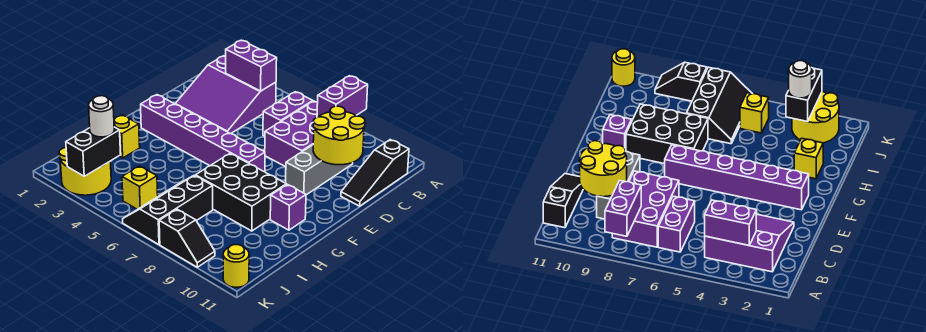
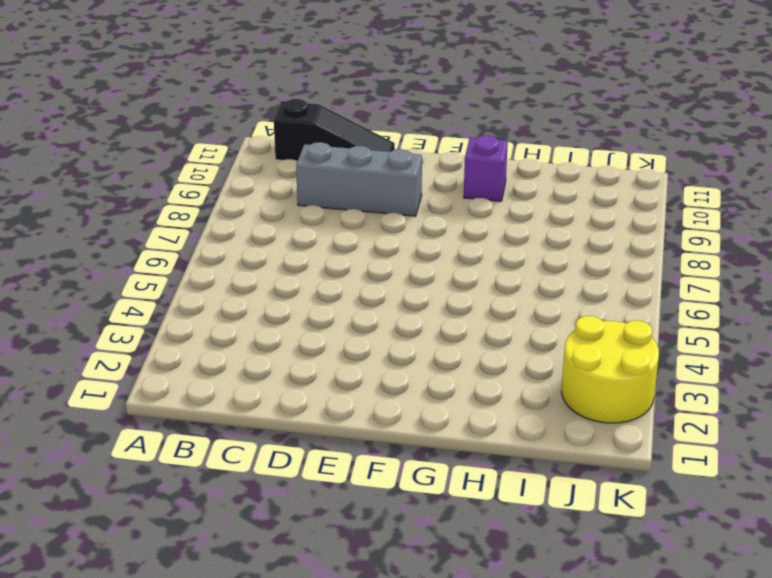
none -> purple slope B2:D4 level 1 top B
none -> purple brick B6:C6 level 1
none -> purple brick B7:D8 level 1

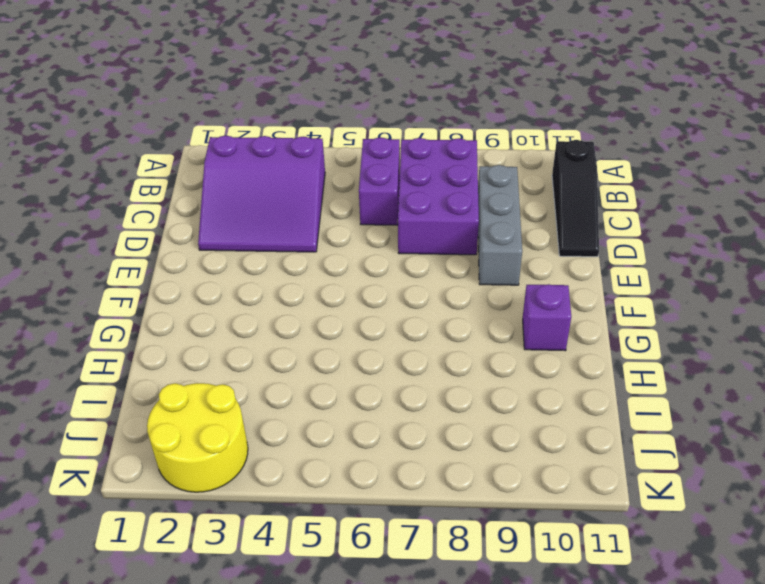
none -> purple brick F2:F7 level 1
none -> black brick G7:H9 level 1
none -> yellow brick H2 level 1

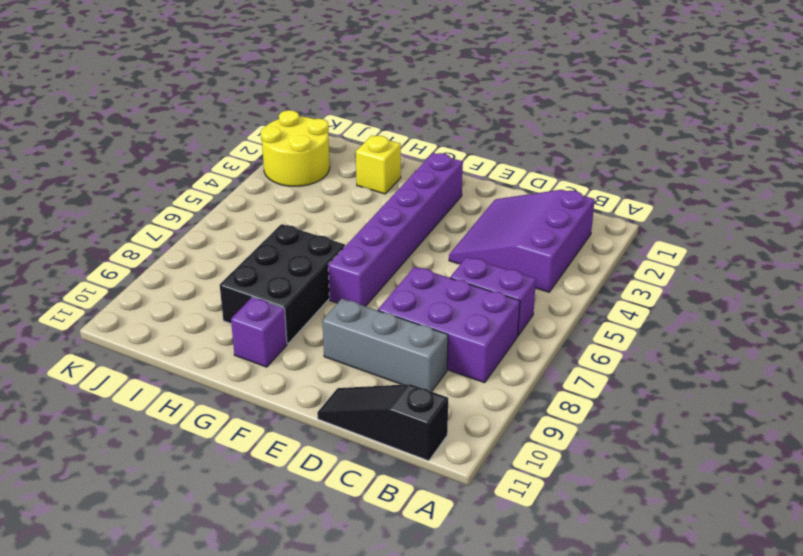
none -> black slope I6:K7 level 1 top 7
none -> yellow brick J5 level 1
none -> black slope K8:K9 level 1 top 8

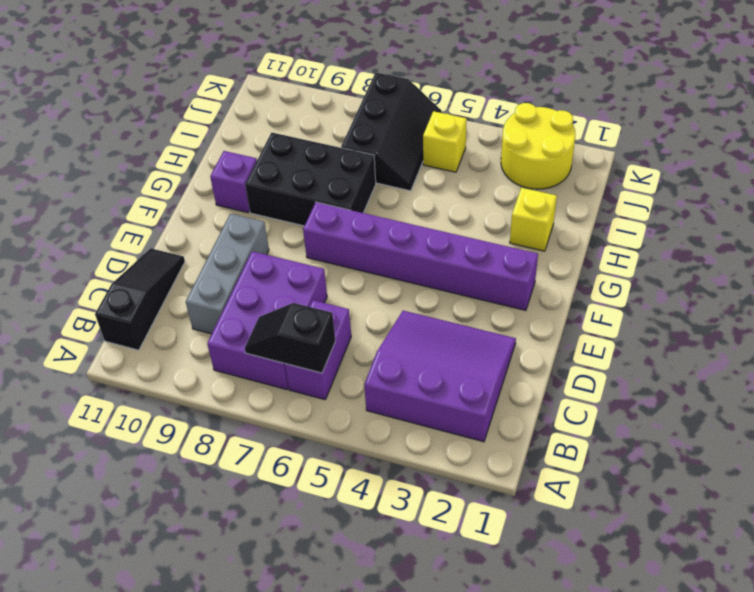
black slope B6:B7 level 2 top 6 -> black slope K8:K9 level 1 top 8
none -> yellow round brick K11 level 1
none -> purple brick A8:B8 level 2
none -> purple brick B3:B4 level 2

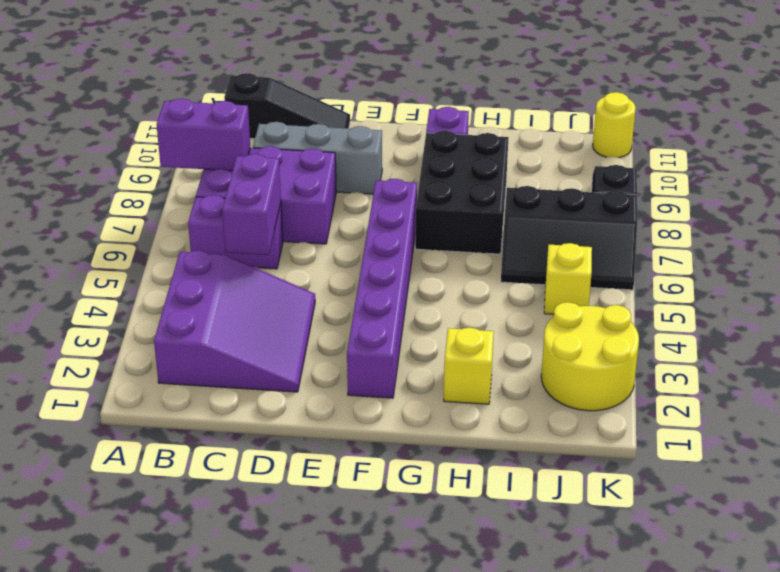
purple brick C5:C6 level 2 -> purple brick B3:B4 level 2
none -> yellow round brick C9:D10 level 2
none -> black brick J3:K3 level 2
none -> white round brick J3 level 3

